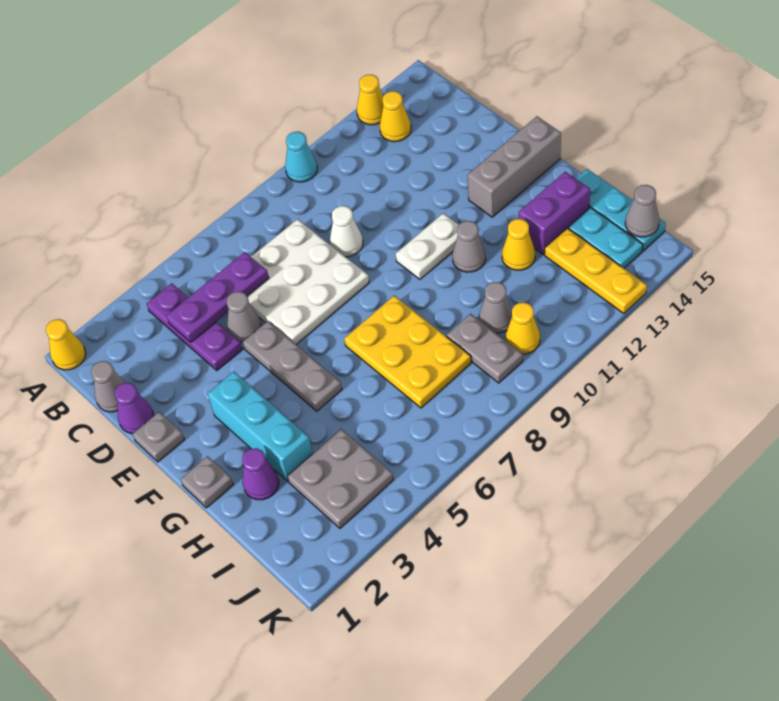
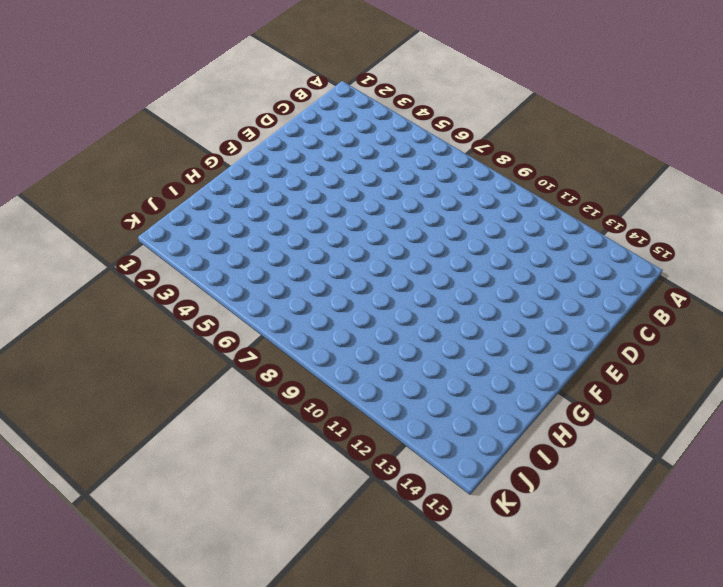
none -> yellow cone A1 level 1
none -> cyan cone A10 level 1
none -> yellow cone A13 level 1
none -> purple plate B4:D4 level 1

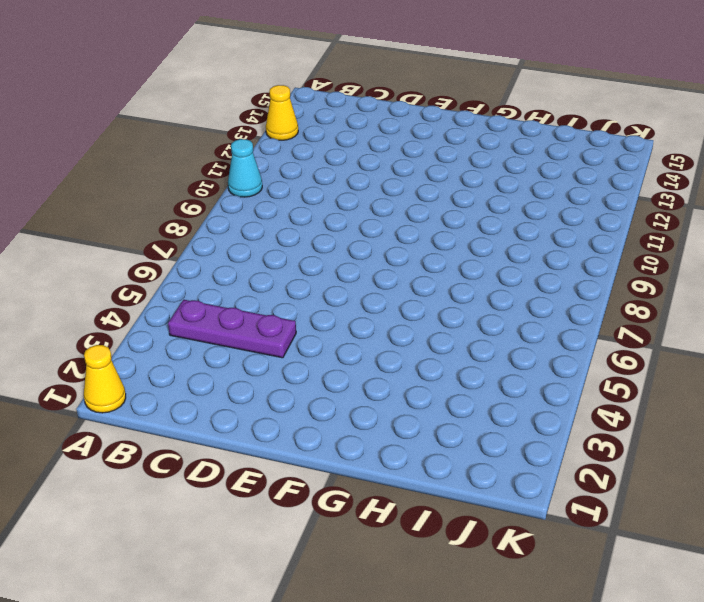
none -> yellow cone B13 level 1
none -> grey cone C1 level 1
none -> white plate C6:E8 level 1
none -> purple cone D1 level 1

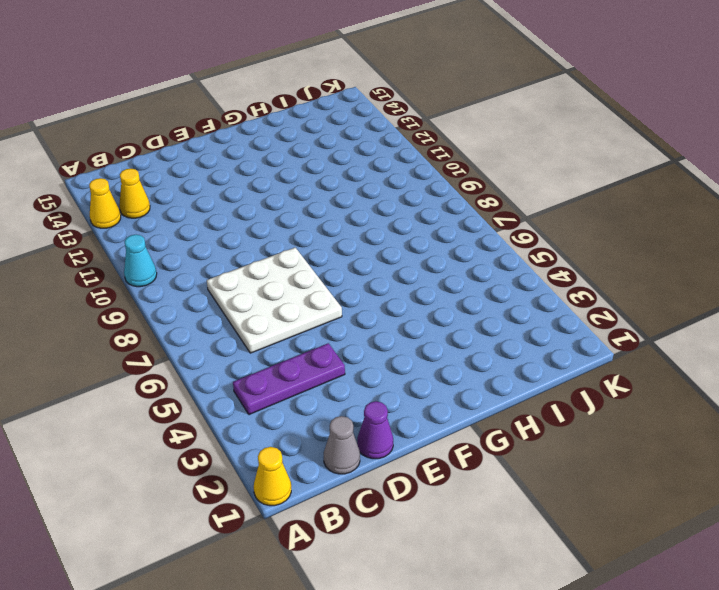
none -> grey cone D5 level 1
none -> white cone D9 level 1
none -> grey plate E1 level 1
none -> grey plate E5:G5 level 1

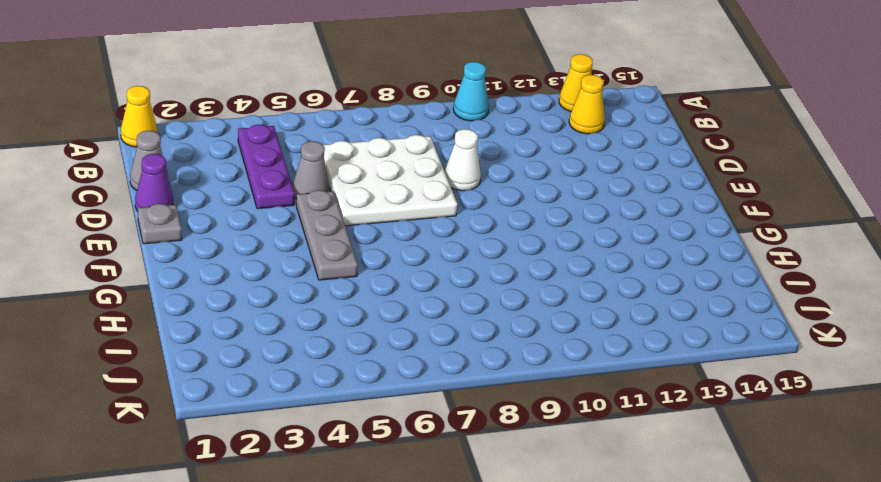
none -> cyan brick F3:H3 level 1
none -> white plate F10:F11 level 1
none -> grey brick F13:F15 level 1
none -> grey plate G1 level 1

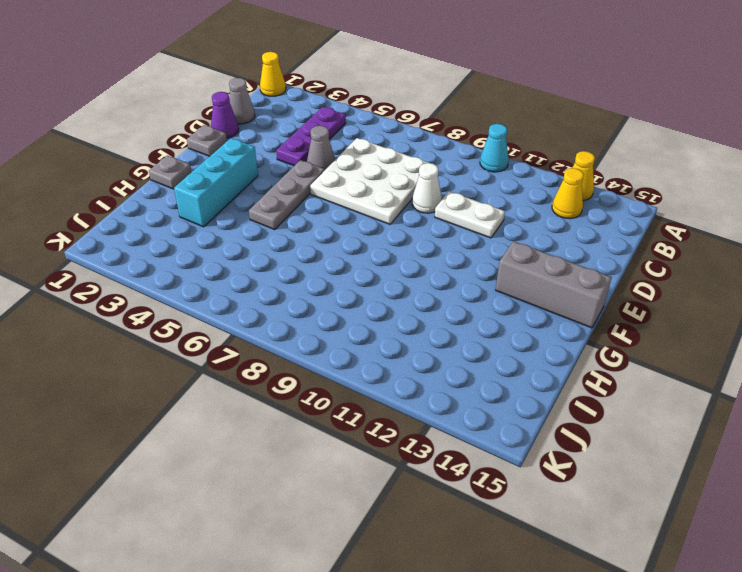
white plate D10:D11 level 1 -> white plate F10:F11 level 1
none -> yellow plate G7:I8 level 1
none -> grey cone G11 level 1
none -> purple cone H2 level 1
none -> yellow cone H12 level 1

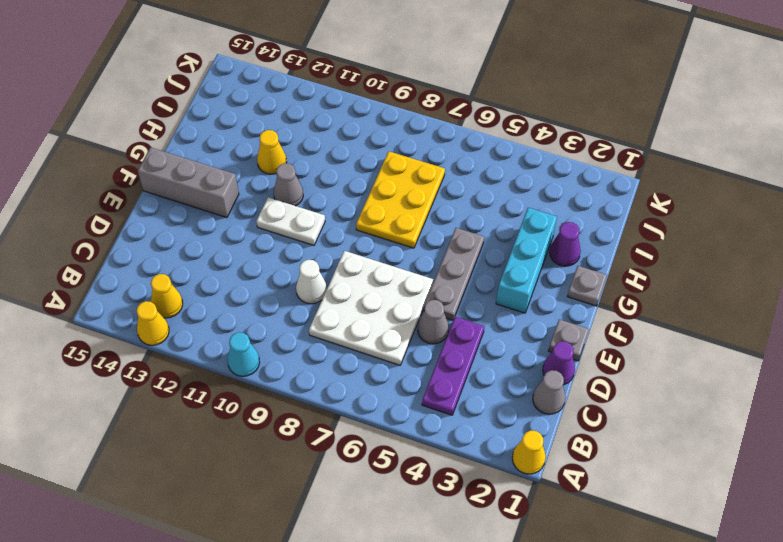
none -> purple brick H13:H14 level 1
none -> cyan plate H15:J15 level 1
none -> grey plate I3:J4 level 1
none -> grey plate I9:J9 level 1

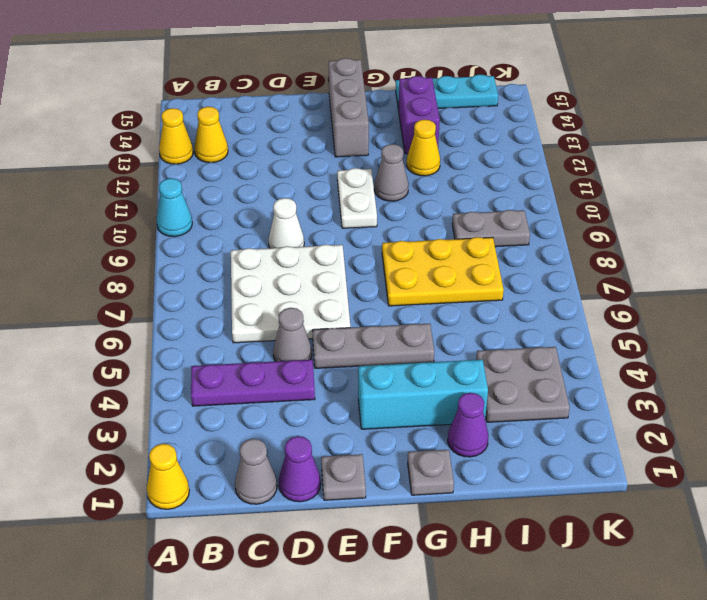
none -> grey cone I10 level 1
none -> yellow plate I13:K13 level 1
none -> cyan plate I14:J14 level 1
none -> yellow cone J10 level 1

